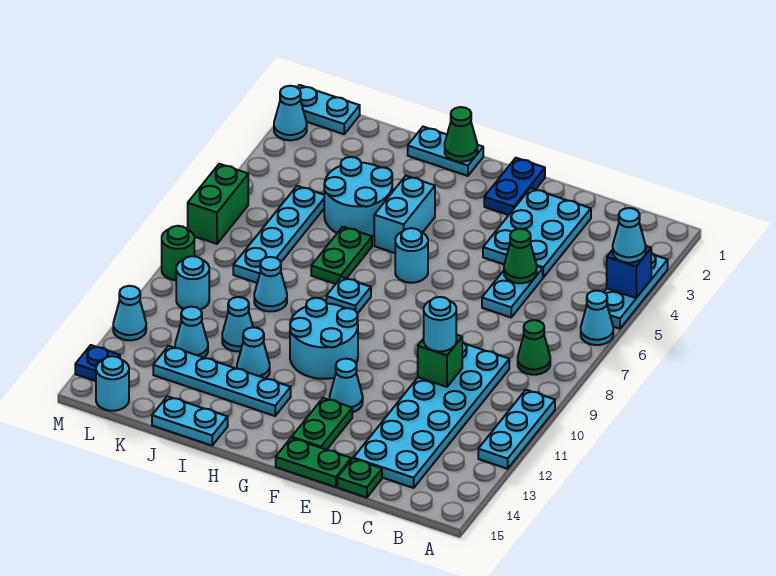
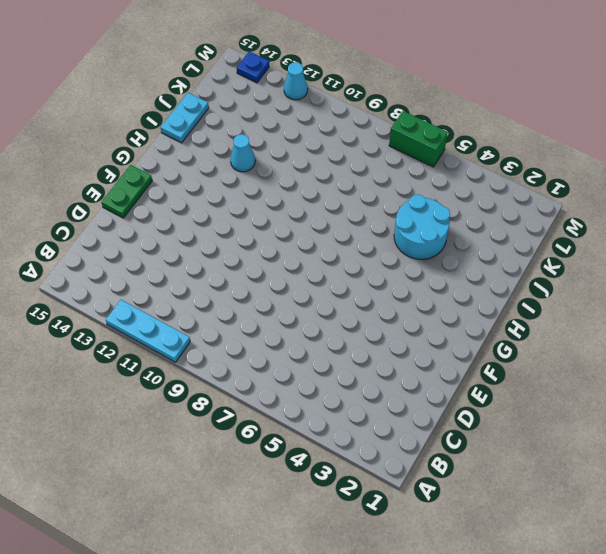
none -> cyan plate A3:A5 level 1
none -> cyan cone A6 level 1
none -> green cone B8 level 1
none -> cyan plate C9:D14 level 1

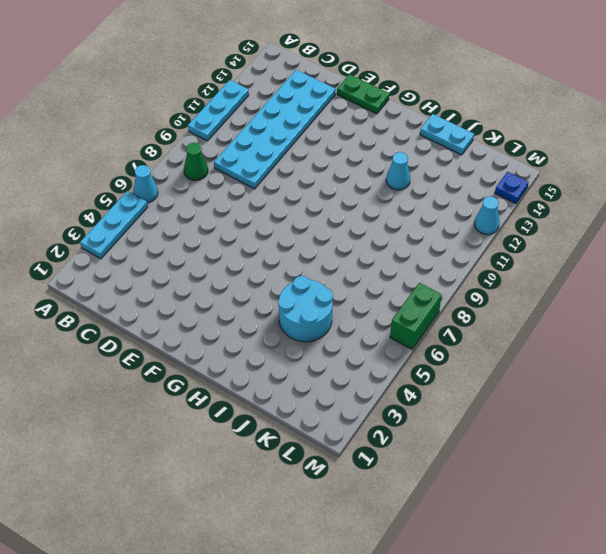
none -> cyan plate D2:E4 level 1
none -> cyan plate D5:D6 level 1
none -> green plate D15 level 1
none -> blue plate F1:F2 level 1

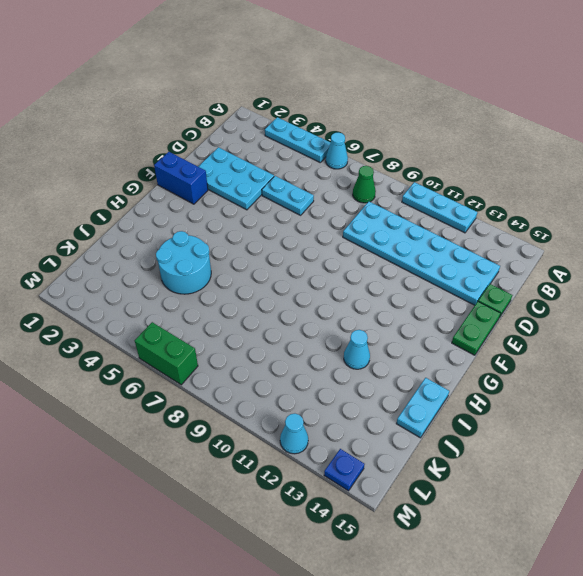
blue brick F1:F2 level 1 -> blue plate F1:F2 level 1
none -> cyan cone F12 level 1
none -> green plate F13:F14 level 1
none -> cyan round brick G6 level 1
none -> cyan round brick G10:H11 level 1

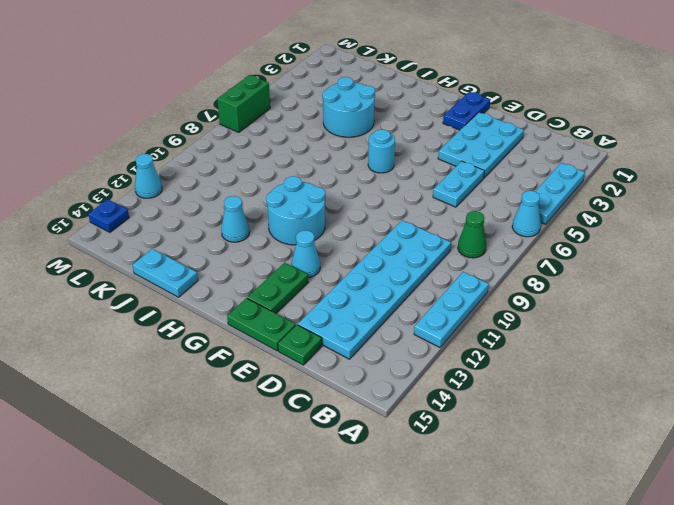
none -> cyan plate H1:I1 level 1
none -> cyan brick H4:H5 level 1
none -> cyan plate H8 level 1
none -> cyan plate H13:K13 level 1

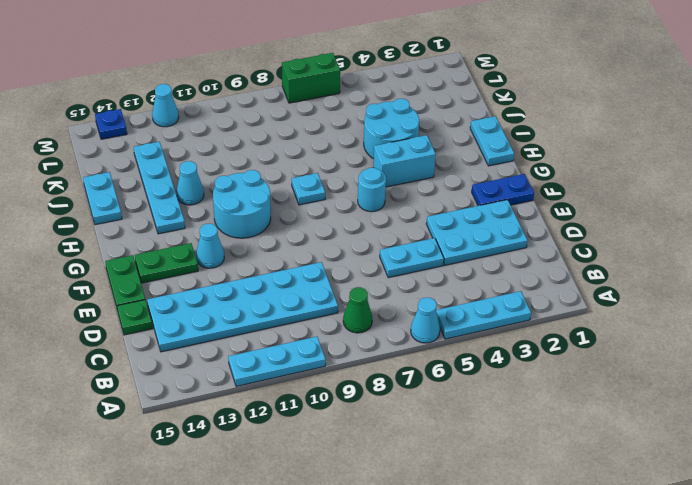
none -> green plate I6:I7 level 1
none -> cyan cone J9 level 1
none -> cyan cone J11 level 1
none -> cyan plate K5:K8 level 1

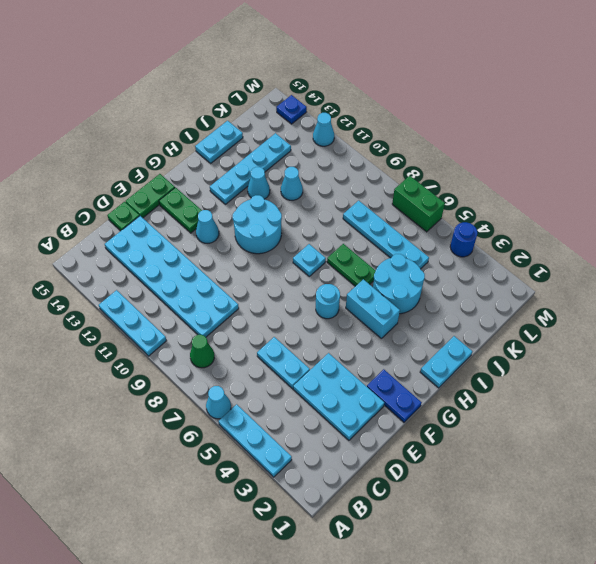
blue round brick M4 level 1 -> none
none -> cyan cone J9 level 1
none -> cyan cone K12 level 1
none -> cyan plate L1:M1 level 1
none -> cyan round brick L10 level 1

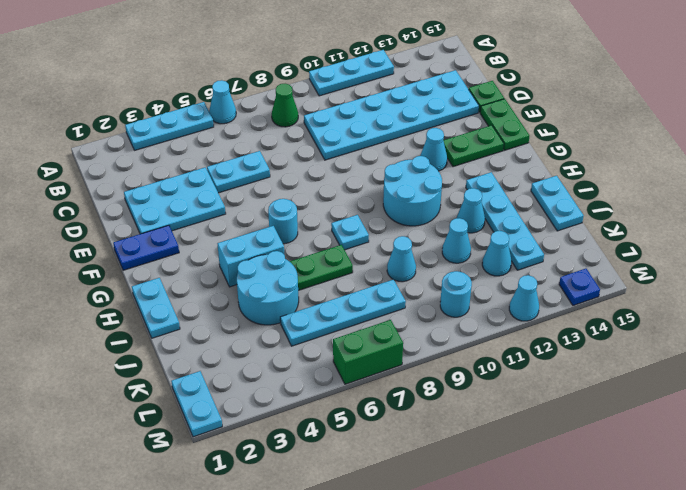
none -> cyan round brick L15 level 1
none -> cyan cone M2 level 1
none -> green round brick M9 level 1
none -> blue brick A4 level 2

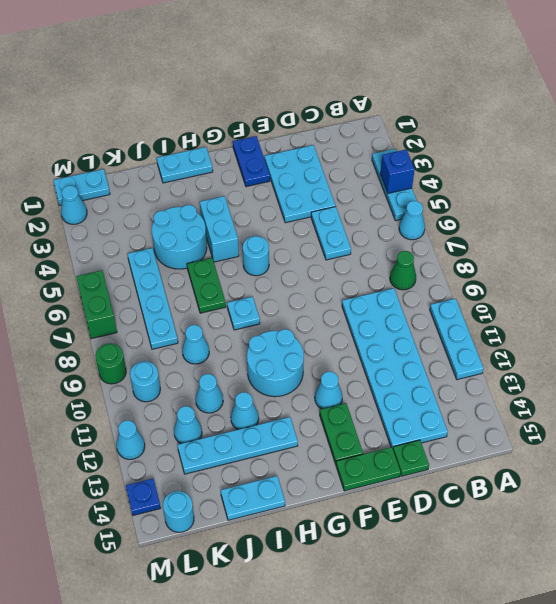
none -> green cone D5 level 2
none -> green brick D10 level 2
none -> green cone H1 level 2
none -> cyan cone A4 level 3

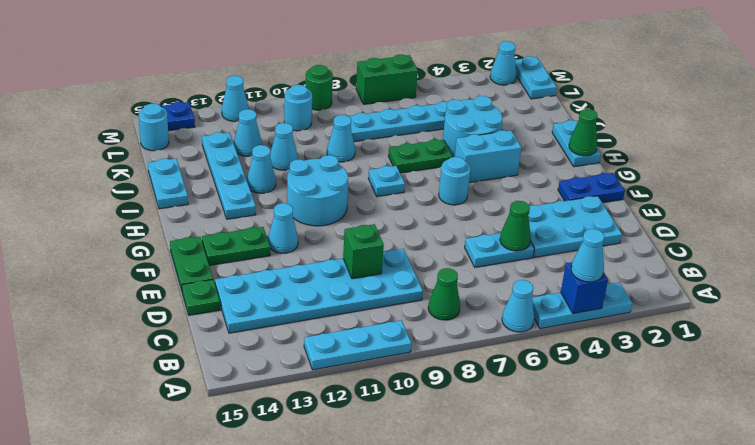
none -> cyan round brick D10 level 3

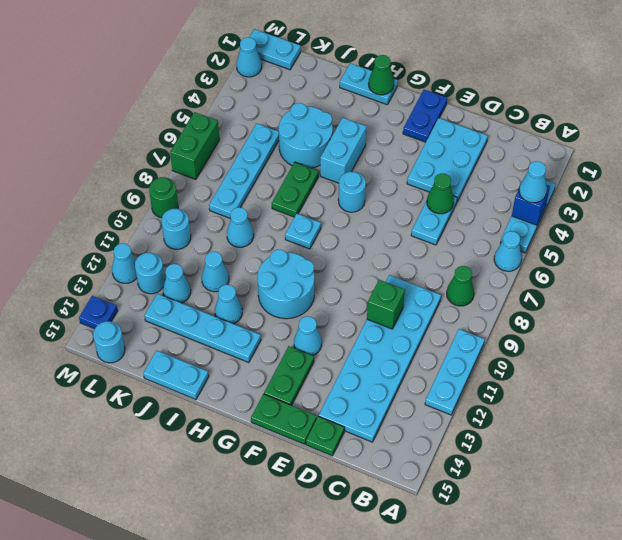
cyan round brick L12 level 1 -> cyan round brick D10 level 3

